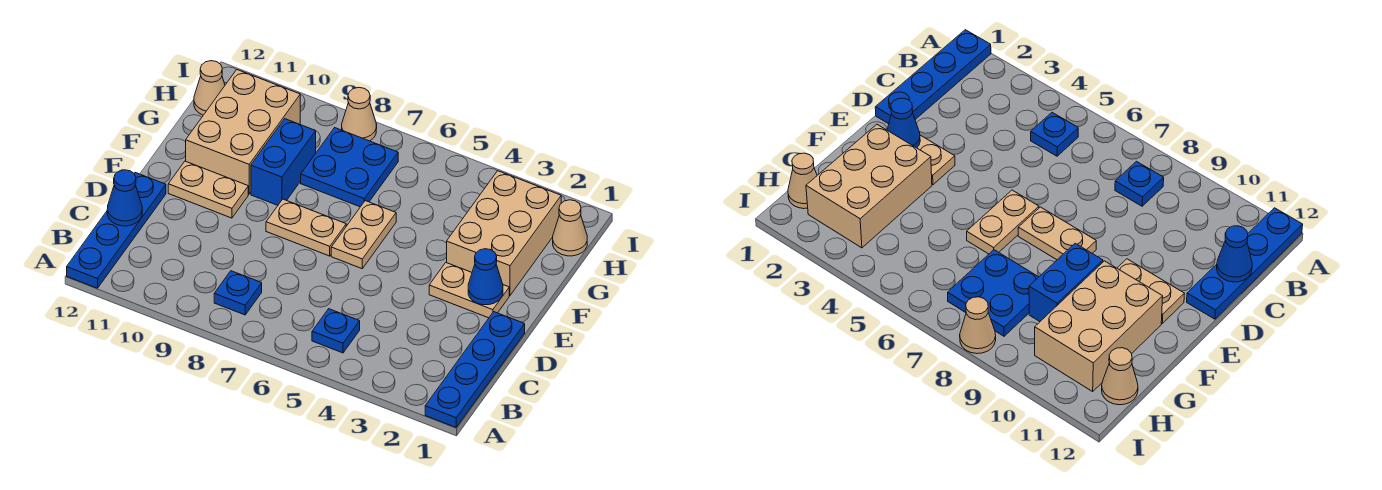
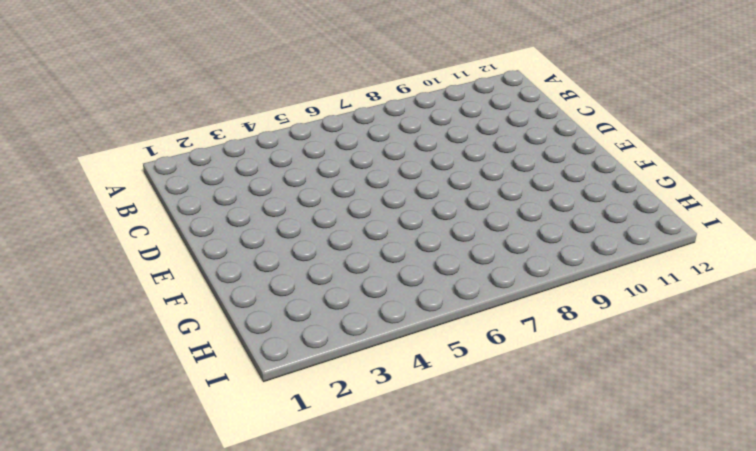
none -> blue plate A1:D1 level 1
none -> blue plate A12:D12 level 1
none -> blue plate B5 level 1

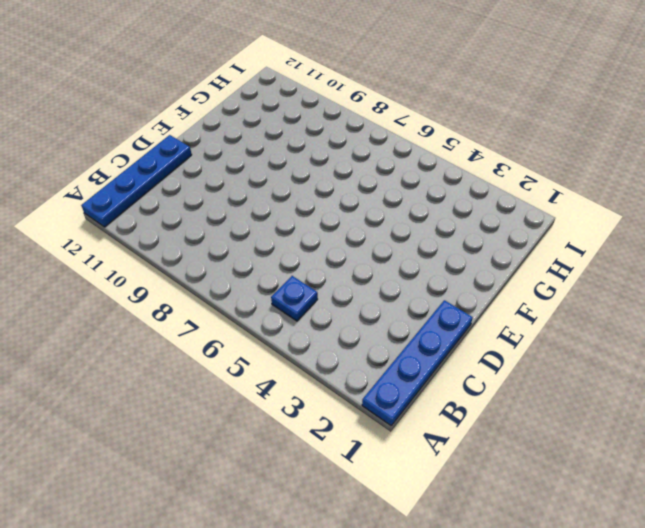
none -> blue plate B8 level 1
none -> tan plate E2:E3 level 1
none -> tan plate E6:F6 level 1

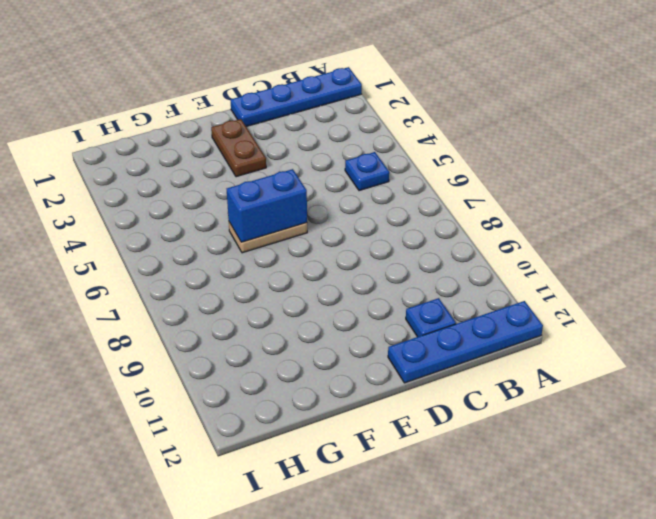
blue plate C11 level 1 -> blue plate B8 level 1
brown plate E2:E3 level 1 -> tan plate E2:E3 level 1
blue brick E6:F6 level 2 -> blue brick F9:G9 level 1
none -> tan plate E7:E8 level 1
none -> tan plate E10:E11 level 1
none -> tan brick F2:H3 level 1

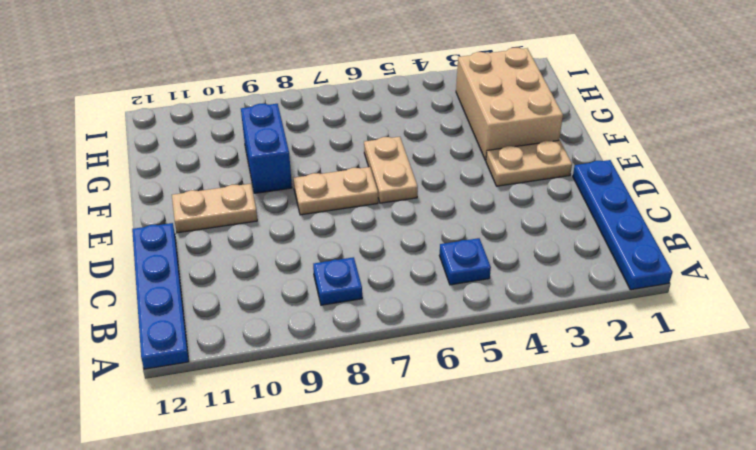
none -> tan brick F10:H11 level 1
none -> blue plate G7:H8 level 1
none -> tan cone H1 level 1

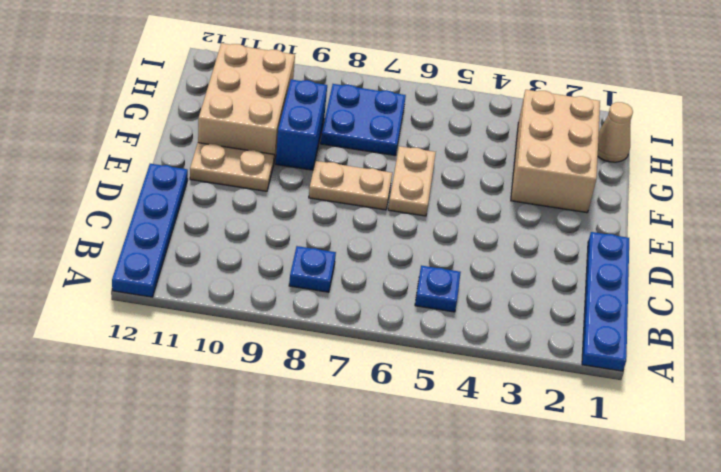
none -> tan plate E2:E3 level 1
none -> tan cone H12 level 1
none -> tan cone I8 level 1

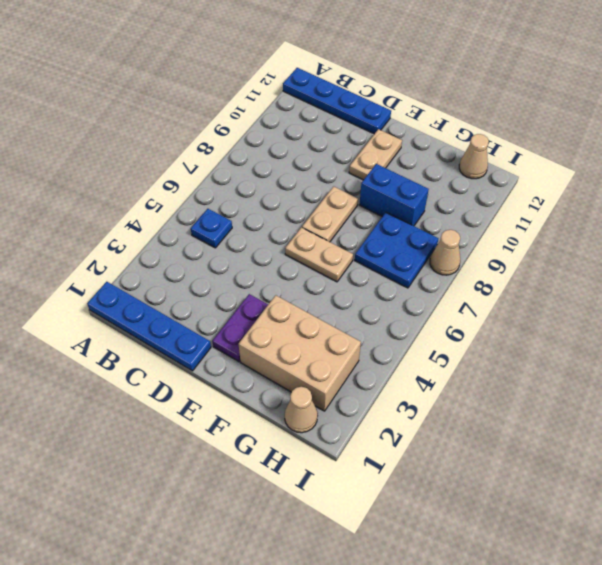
purple plate E2:E3 level 1 -> tan plate E2:E3 level 1
none -> blue plate B8 level 1
none -> tan brick F10:H11 level 1
none -> blue cone C12 level 2

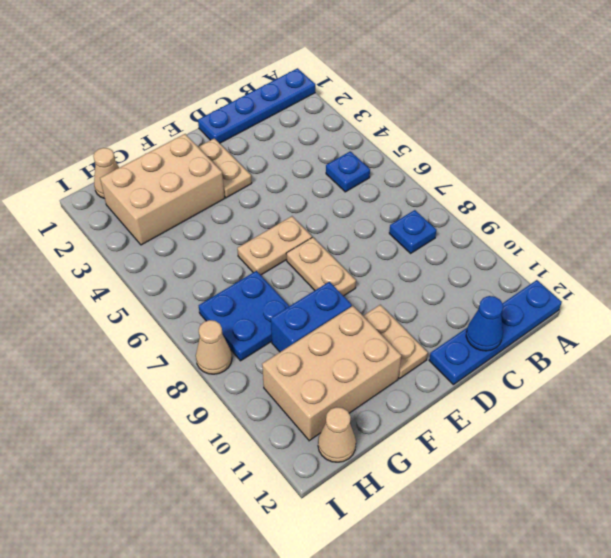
none -> blue cone E2 level 2

